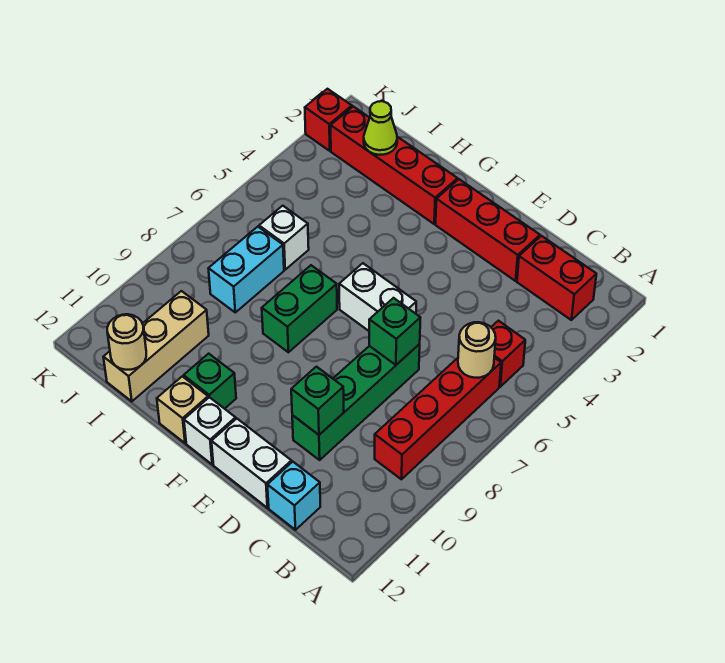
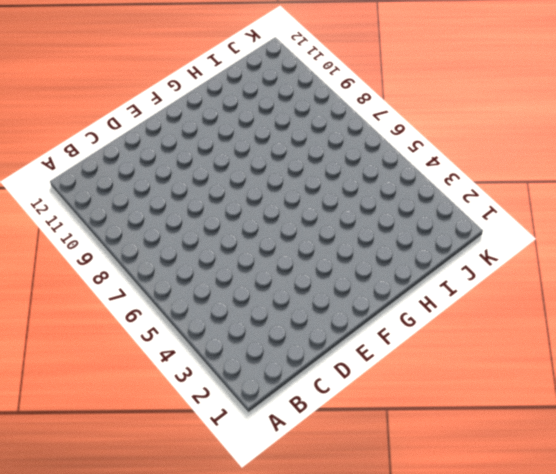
none -> red brick B2:C2 level 1
none -> red brick B5 level 1
none -> red brick B6:B9 level 1

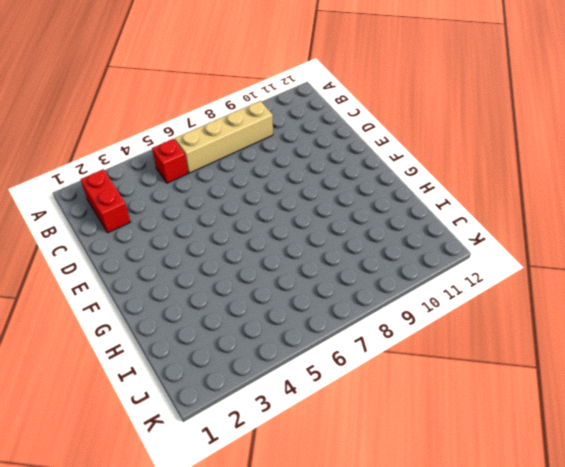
tan brick B6:B9 level 1 -> red brick B6:B9 level 1
none -> cyan brick C12 level 1
none -> red brick D2:F2 level 1
none -> green brick D7:D10 level 1

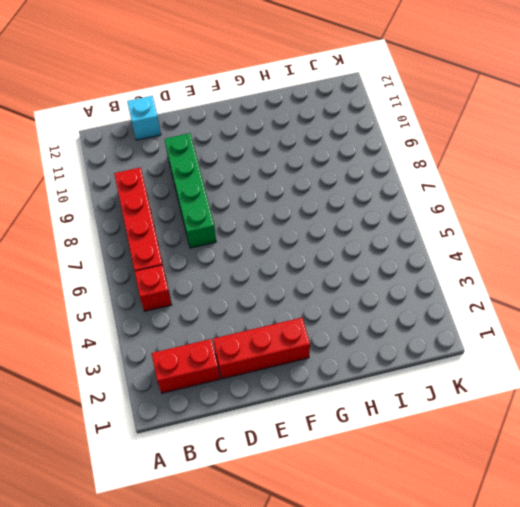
none -> white brick D12:E12 level 1
none -> white brick E6:F6 level 1
none -> white brick F12 level 1

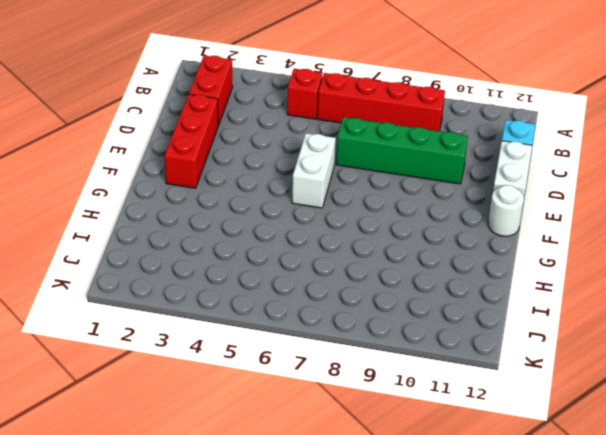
white round brick F12 level 1 -> white brick F12 level 1
none -> red brick G2:J2 level 1
none -> green brick G7:G8 level 1
none -> green brick G11 level 1

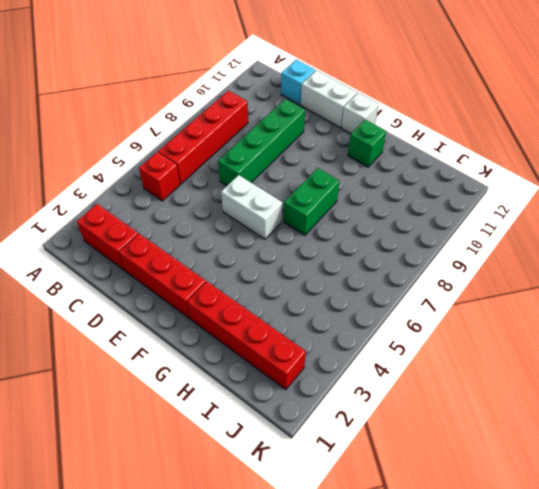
none -> tan brick G12 level 1
none -> white brick I6 level 1
none -> cyan brick I7:I8 level 1

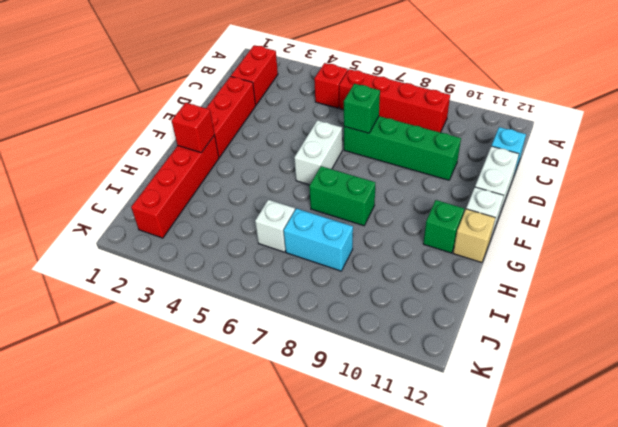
red brick G2 level 2 -> red brick K2 level 1
none -> tan brick I10:I12 level 1
none -> tan round brick B6 level 2
none -> green brick D10 level 2

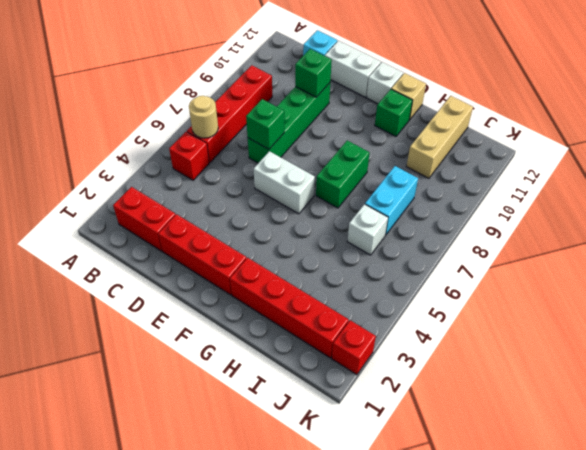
none -> lime cone I2 level 2
none -> tan round brick I12 level 2

